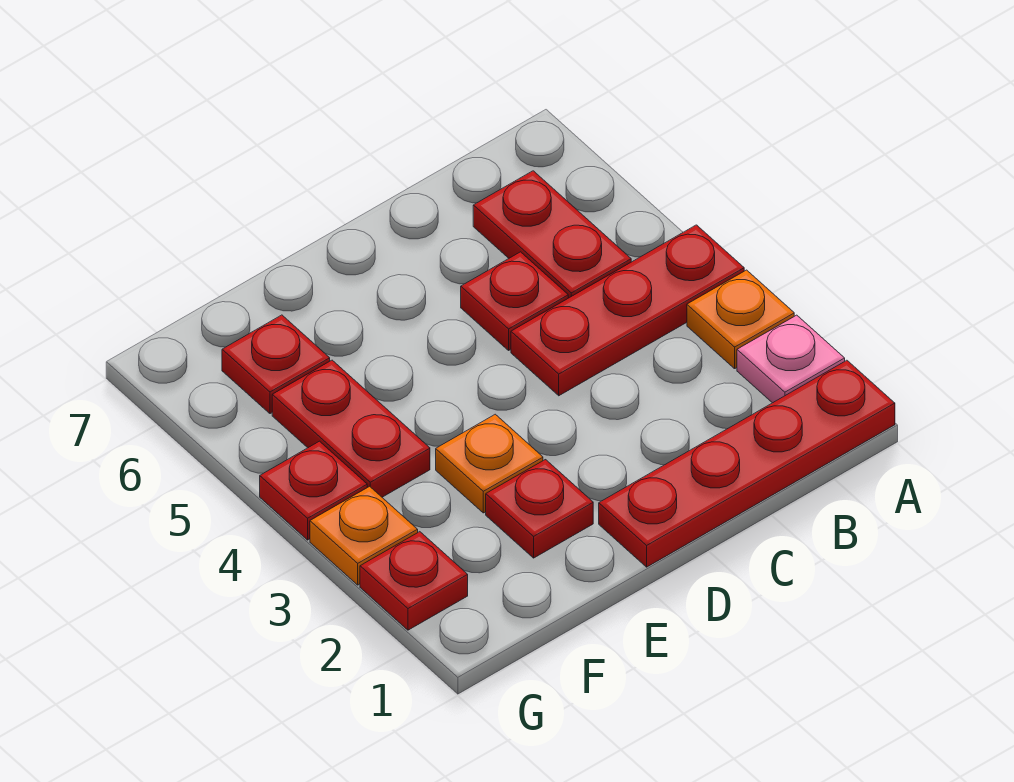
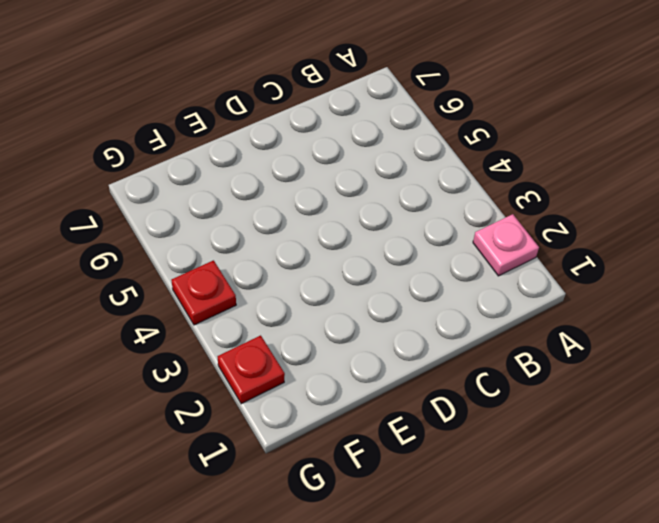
none -> red plate A1:D1 level 1
none -> orange plate A3 level 1
none -> red plate A4:C4 level 1

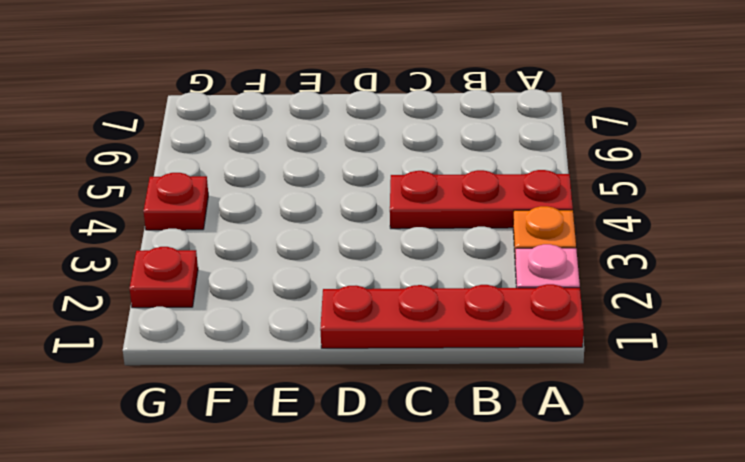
none -> red plate B5:B6 level 1
none -> red plate C5 level 1
none -> red plate E2 level 1

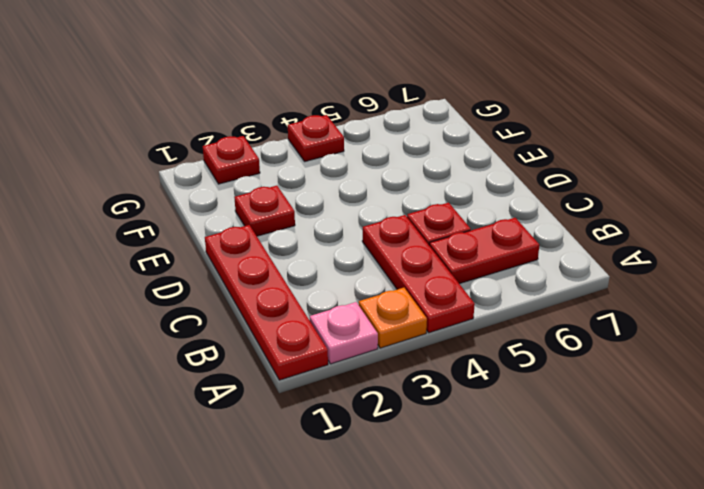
none -> orange plate E3 level 1
none -> red plate F4:F5 level 1
none -> red plate F6 level 1

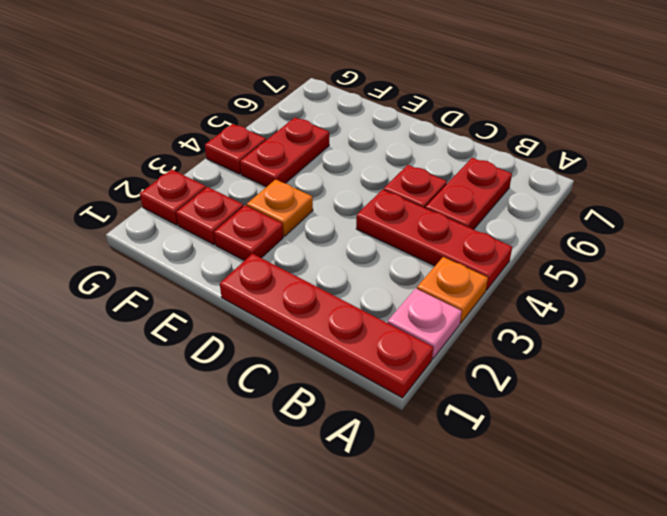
red plate F2 level 1 -> red plate F6 level 1
none -> orange plate G3 level 1

